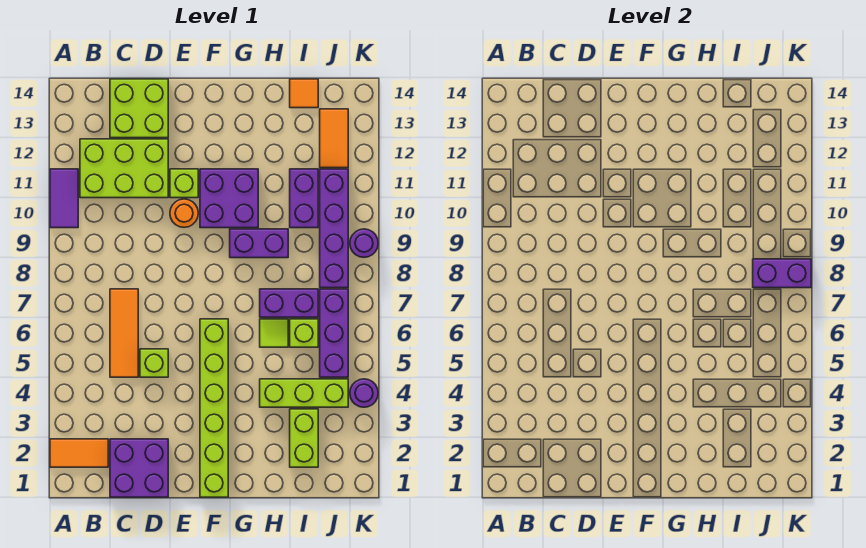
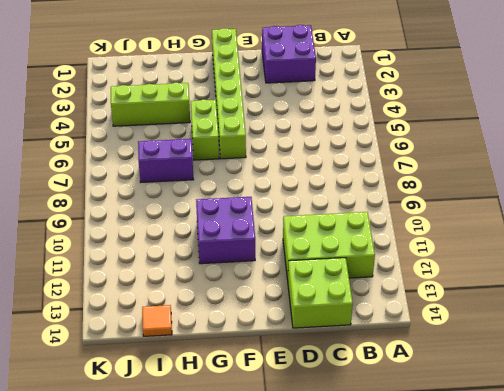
lime brick G5:G6 level 1 -> lime brick I2:I3 level 1
none -> orange tile A2:B2 level 1
none -> purple tile A10:A11 level 1
none -> orange tile C5:C7 level 1

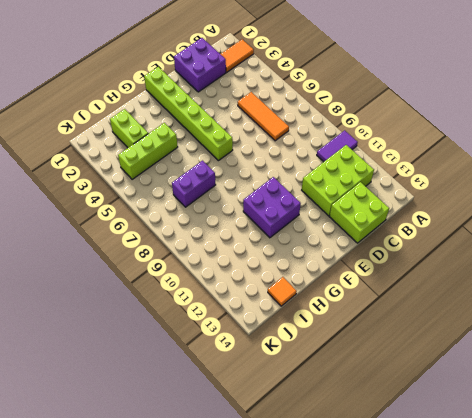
purple tile A10:B10 level 1 -> purple tile A10:A11 level 1
none -> lime brick D5 level 1
none -> orange round brick E10 level 1
none -> lime brick E11 level 1

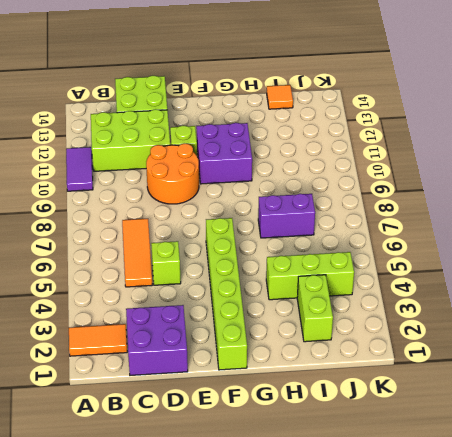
orange round brick D9:E10 level 1 -> orange round brick E10 level 1
none -> purple brick G9:H9 level 1
none -> lime tile H6 level 1
none -> lime brick I6 level 1

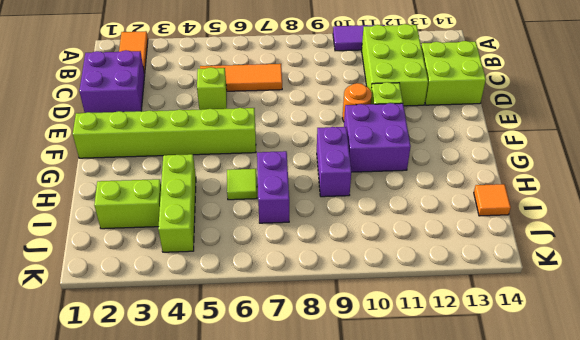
none -> lime brick I6 level 1
none -> purple brick I10:I11 level 1
none -> purple brick J5:J7 level 1

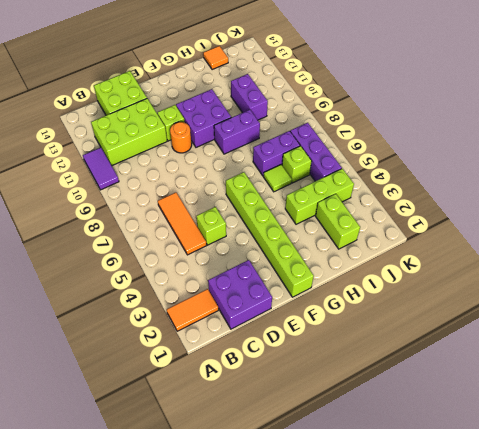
none -> purple brick J8:J11 level 1
none -> orange tile J12:J13 level 1
none -> purple round brick K4 level 1

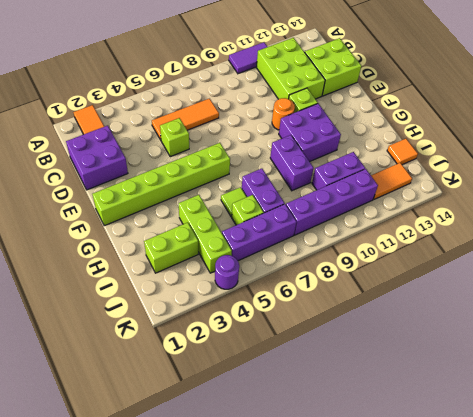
none -> purple round brick K9 level 1
none -> purple brick J8:K8 level 2

